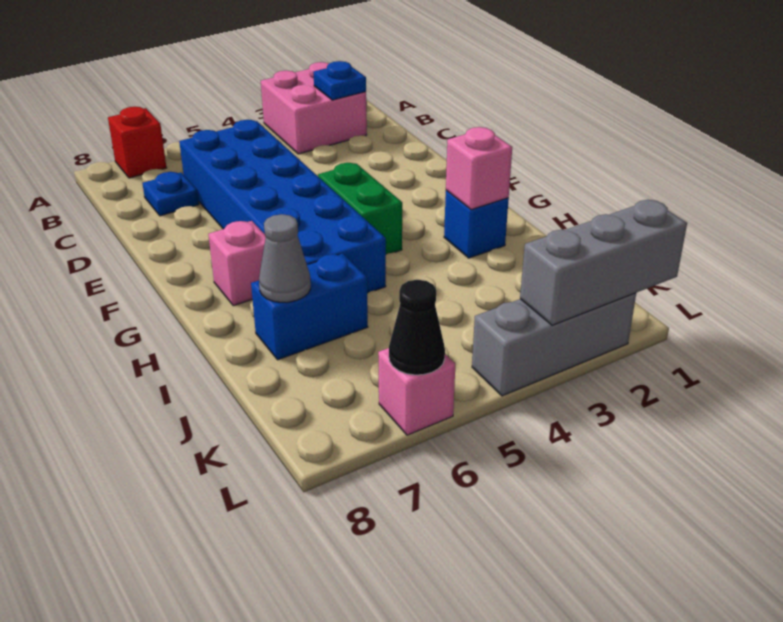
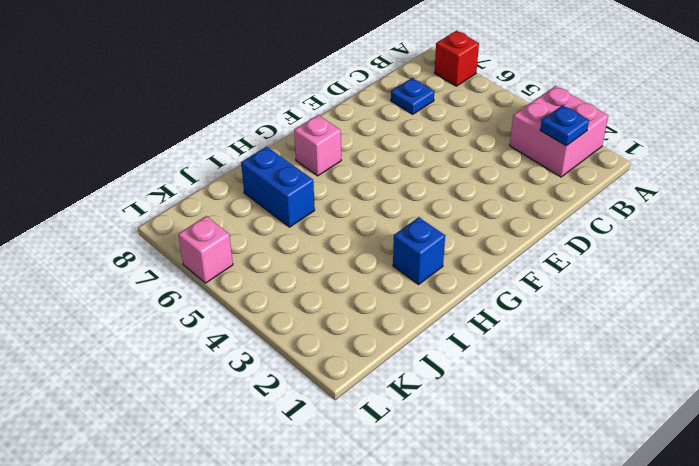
none -> blue brick C5:H6 level 1
none -> green brick F4:G4 level 1
none -> grey brick L2:L4 level 1

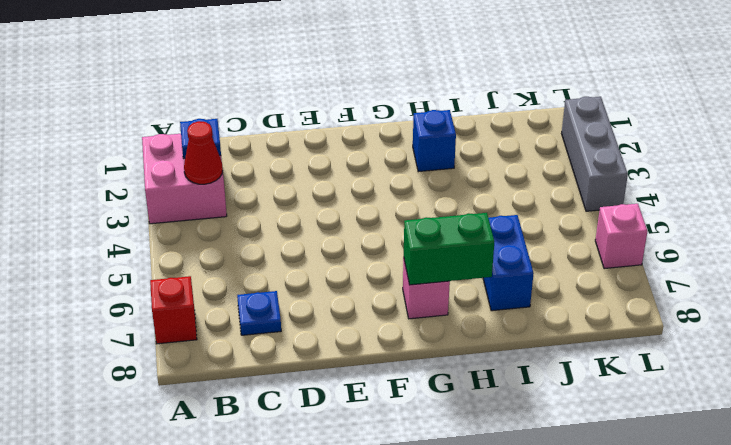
red cone B3 level 2 -> none
green brick G7:H7 level 2 -> green brick F4:G4 level 1
none -> blue brick C5:H6 level 1
none -> pink brick H2 level 2
none -> grey cone I7 level 2

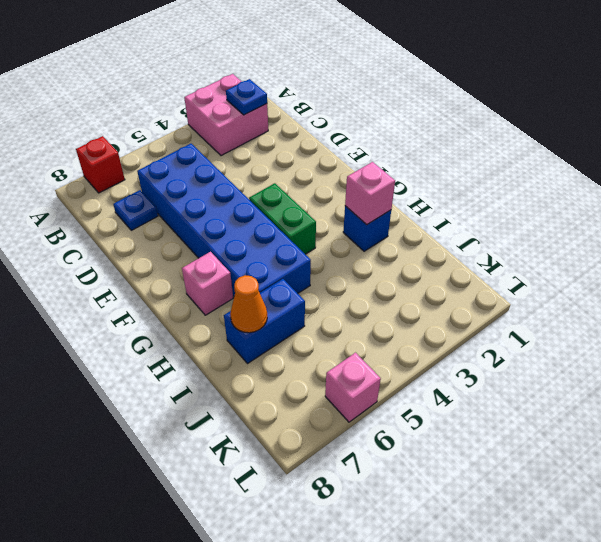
orange cone I7 level 2 -> grey cone I7 level 2
none -> grey brick L2:L4 level 1
none -> grey brick L1:L3 level 2
none -> black cone L6 level 2

